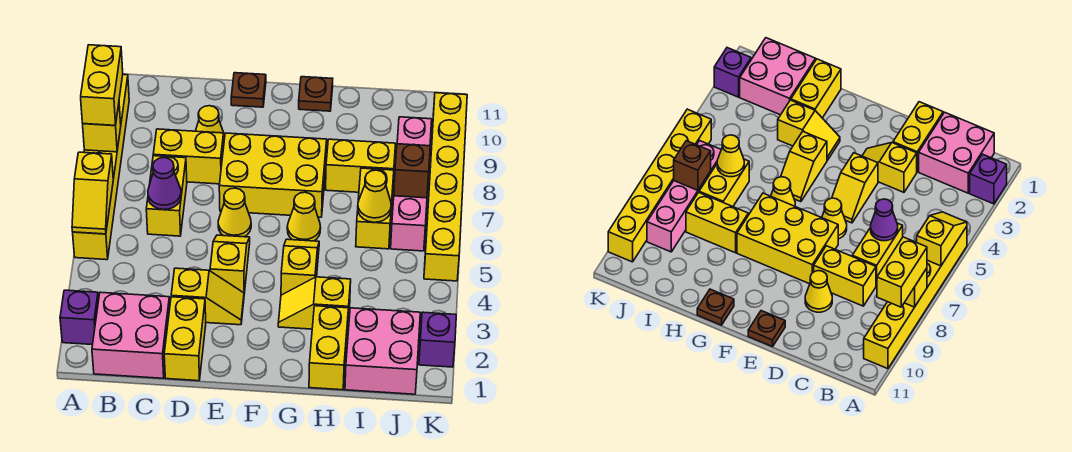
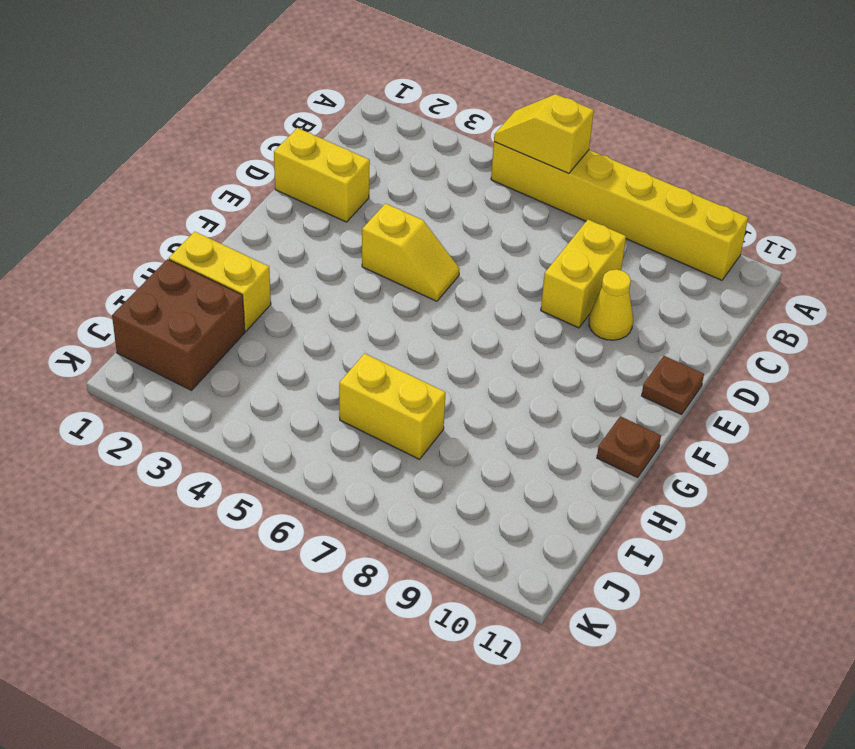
brown brick I1:J2 level 1 -> pink brick I1:J2 level 1
none -> purple brick A2 level 1
none -> pink brick B1:C2 level 1
none -> yellow brick C6:C7 level 1

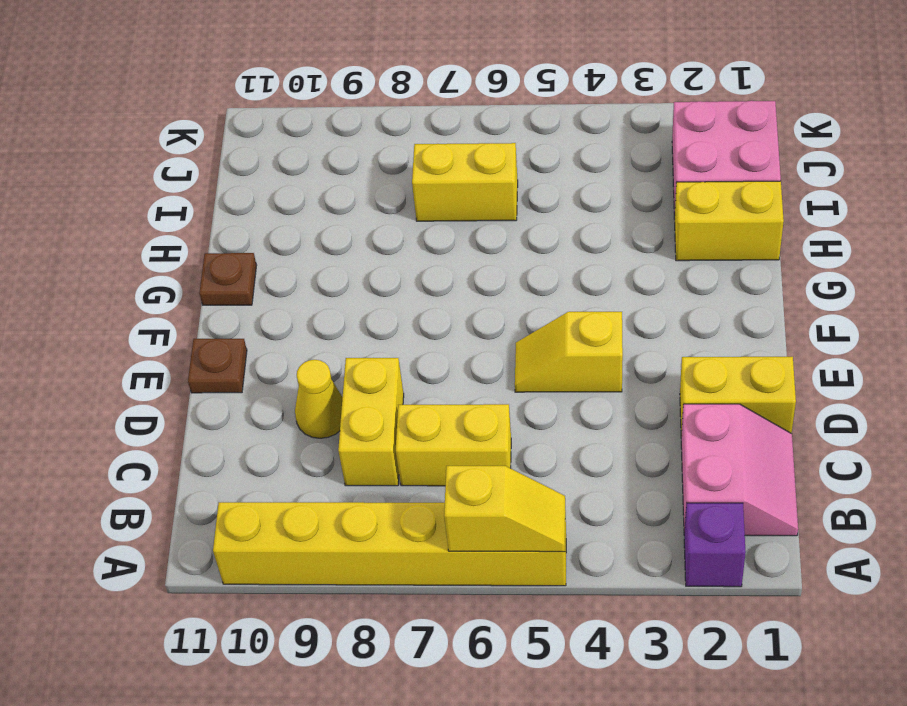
pink slope B1:C2 level 1 top 2 -> pink brick B1:C2 level 1
none -> yellow slope D3:E3 level 1 top D
none -> yellow cone E6 level 1
none -> yellow brick E7:G8 level 1

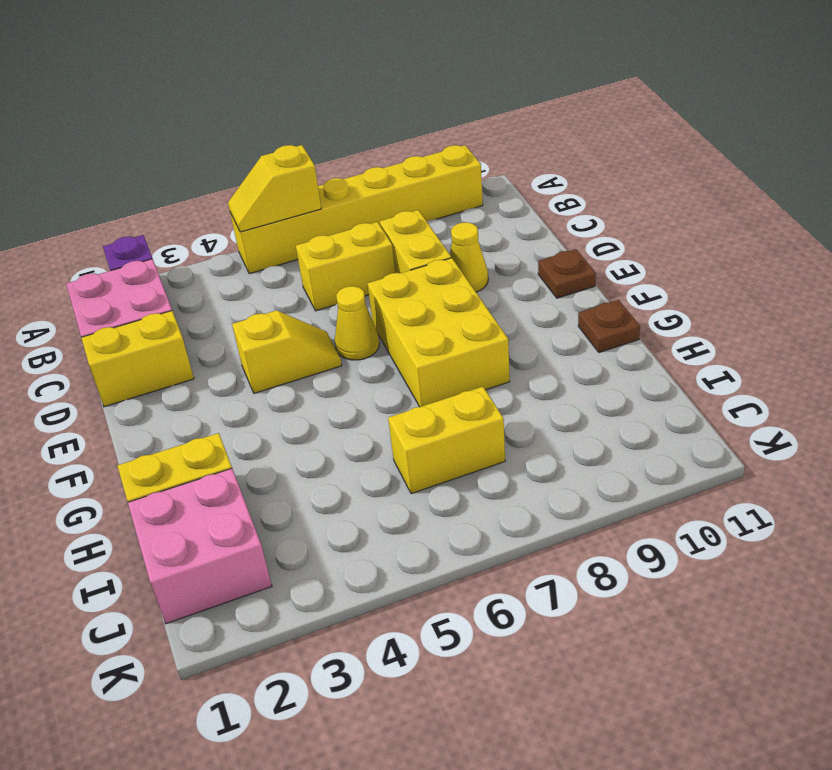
none -> yellow slope D3:E3 level 1 top D
none -> yellow slope G3:H3 level 1 top H
none -> yellow slope G4:G5 level 1 top 4

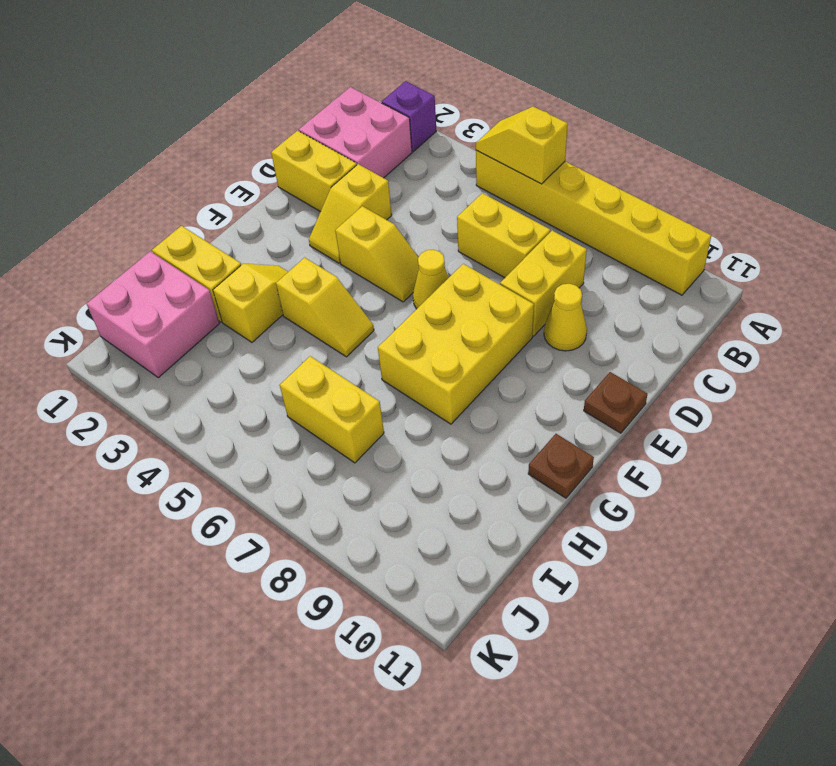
none -> yellow cone G6 level 1
none -> yellow brick H8:I8 level 1
none -> pink brick J6:J9 level 1

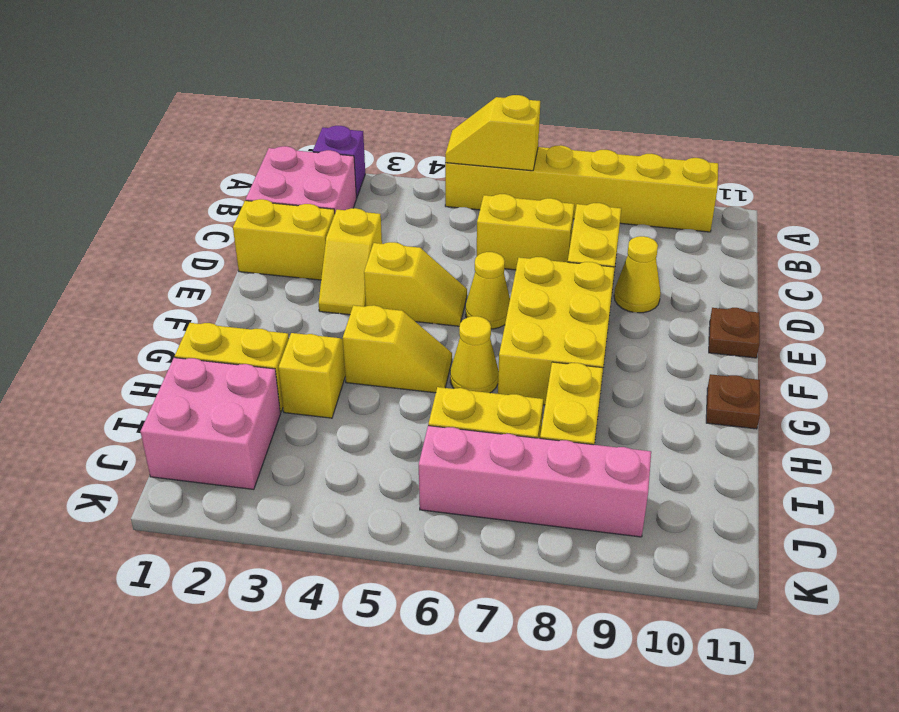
none -> purple brick K2 level 1
none -> yellow brick K5:K10 level 1
none -> yellow brick A8 level 2

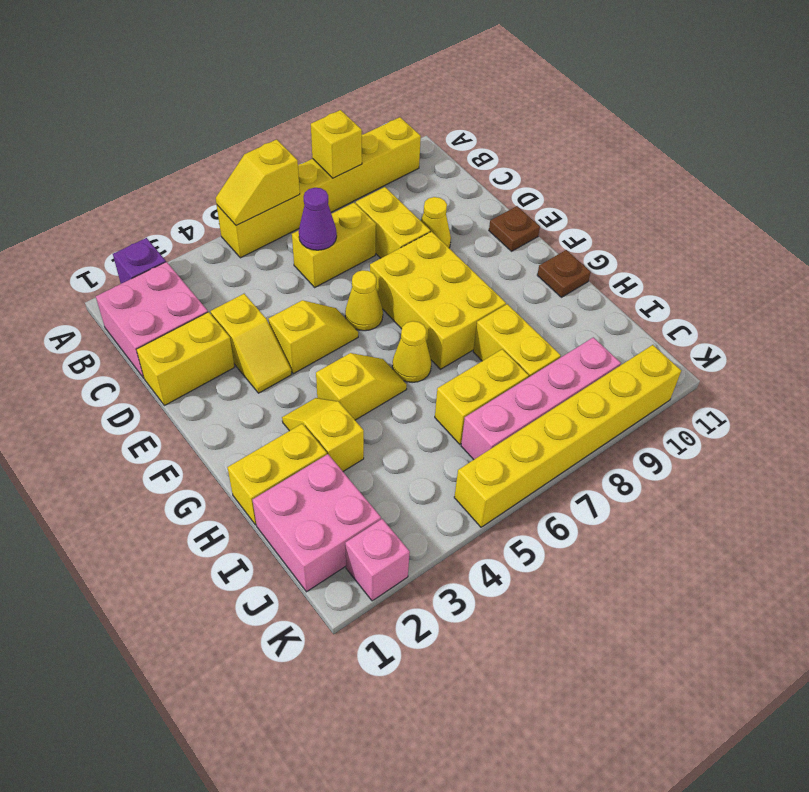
pink brick K2 level 1 -> purple brick K2 level 1
none -> yellow cone I6 level 2
none -> brown brick J7 level 2
none -> yellow brick A8:A9 level 3

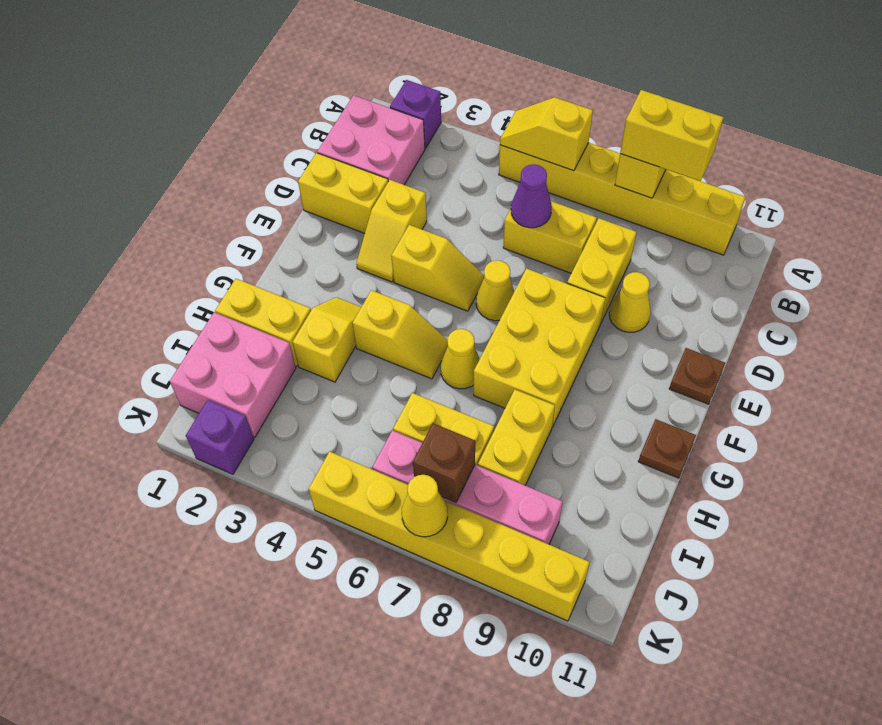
yellow cone K7 level 2 -> yellow cone I6 level 2

